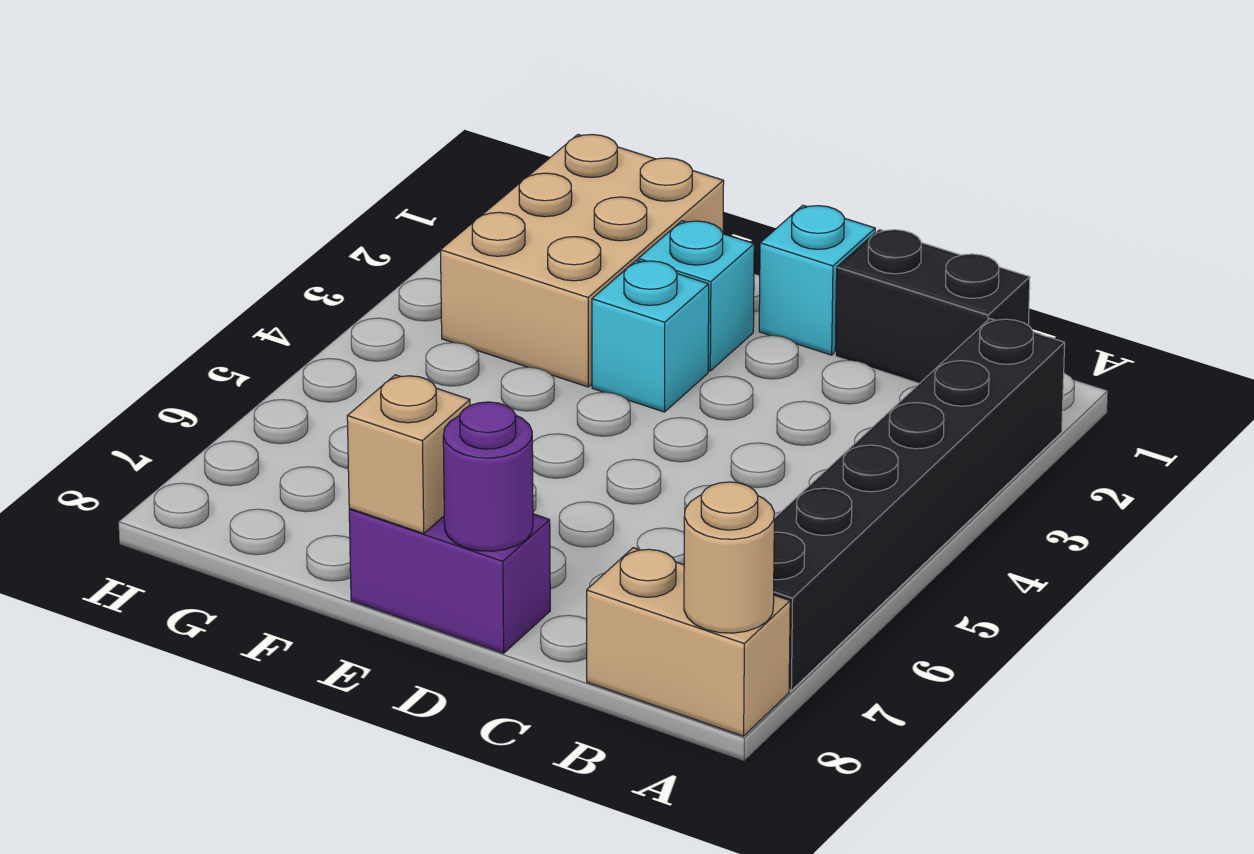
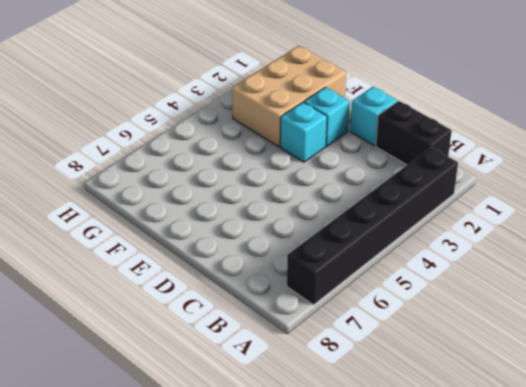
none -> tan brick A8:B8 level 1
none -> purple brick D8:E8 level 1

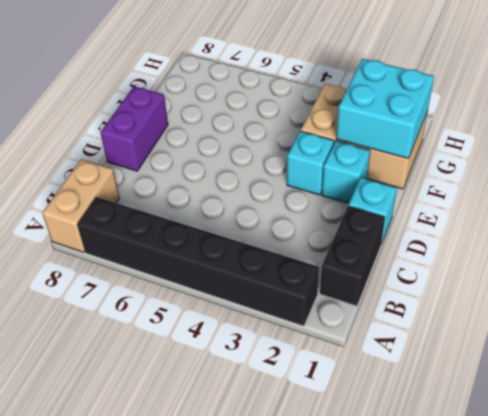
cyan brick F1:G2 level 2 -> none
none -> tan round brick A8 level 2
none -> purple round brick D8 level 2

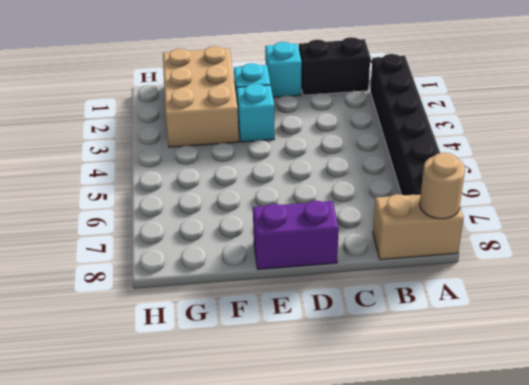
none -> purple round brick D8 level 2
none -> tan brick E8 level 2

